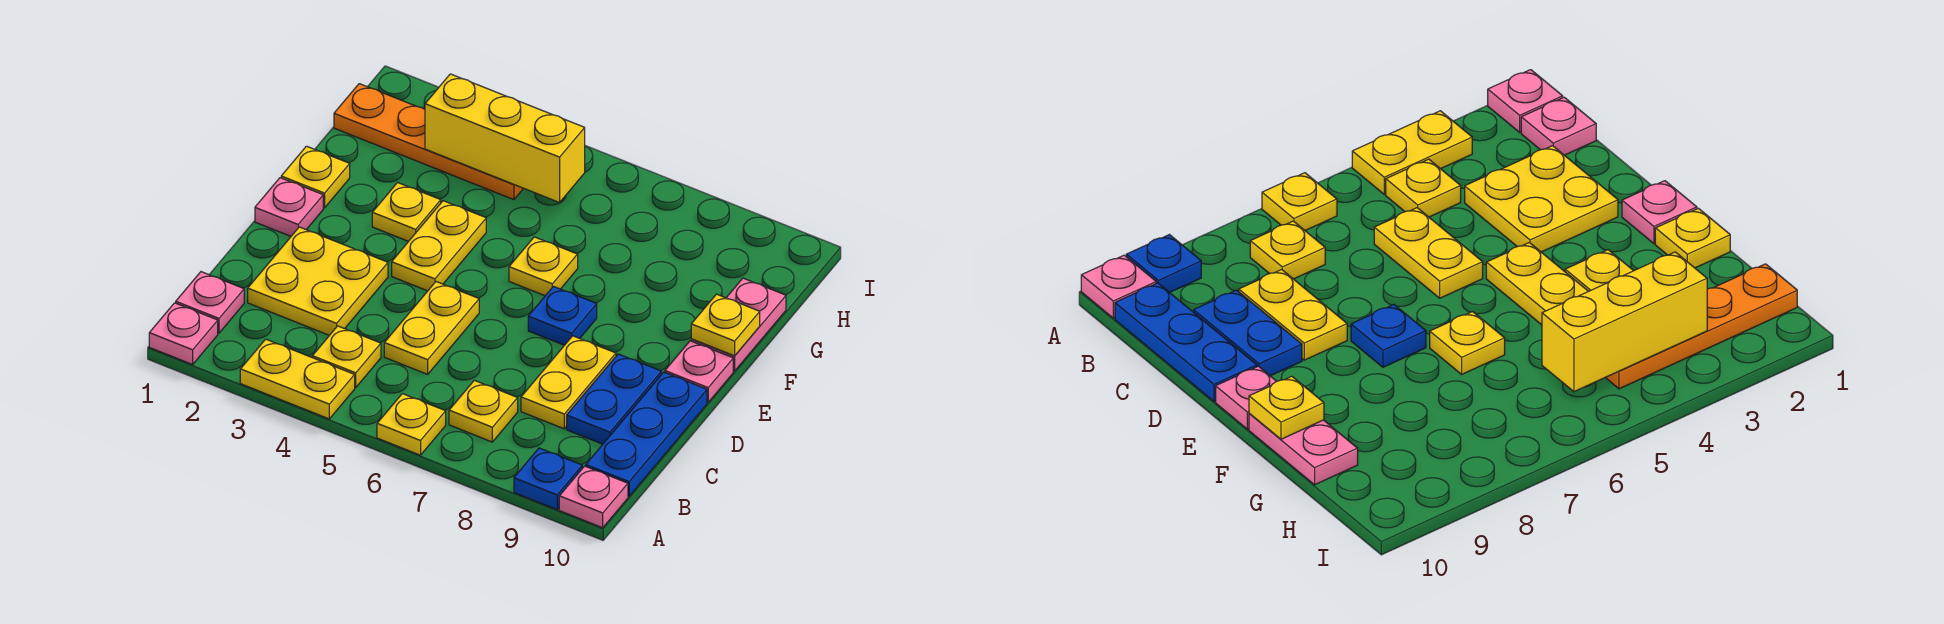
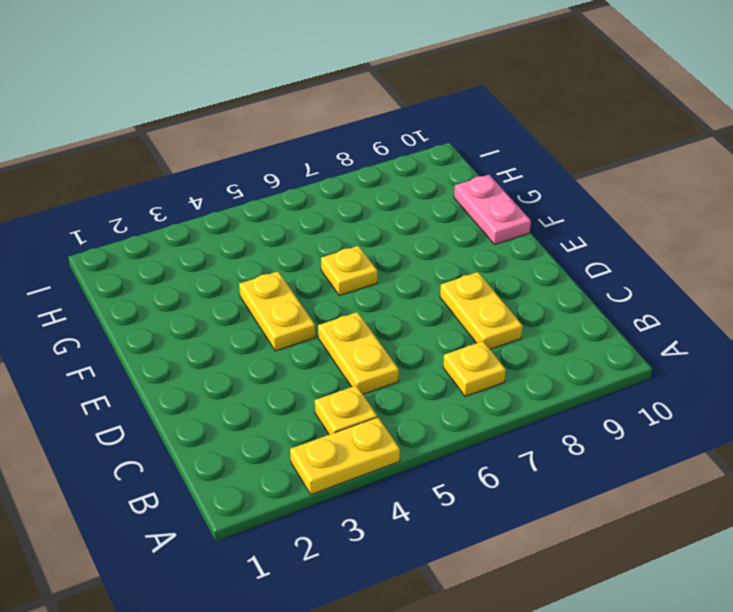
none -> pink plate A1 level 1
none -> yellow plate A6 level 1
none -> blue plate A9 level 1

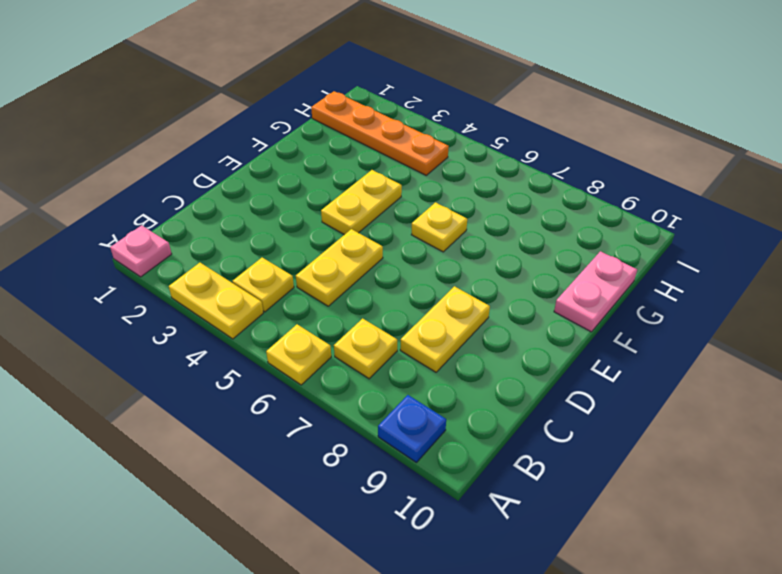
none -> pink plate A10 level 1
none -> pink plate B1 level 1
none -> blue plate B10:D10 level 1

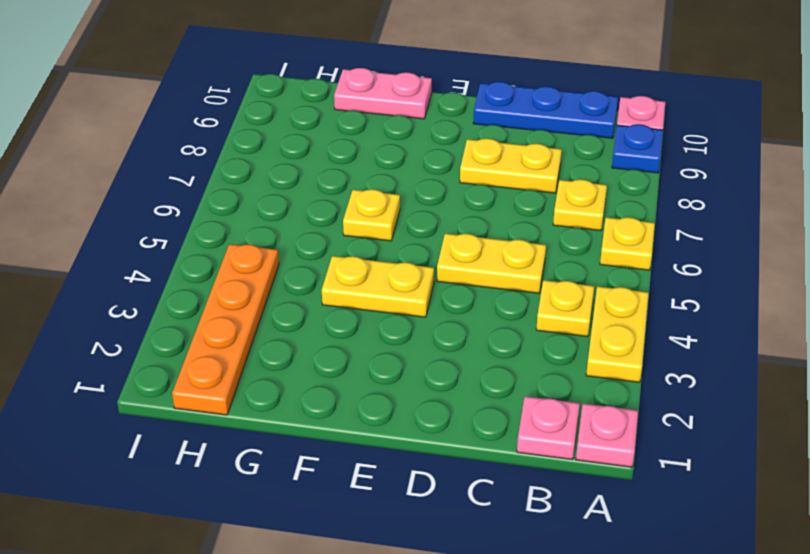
none -> yellow plate C2:D3 level 1
none -> blue plate C9:D9 level 1
none -> pink plate E1 level 1

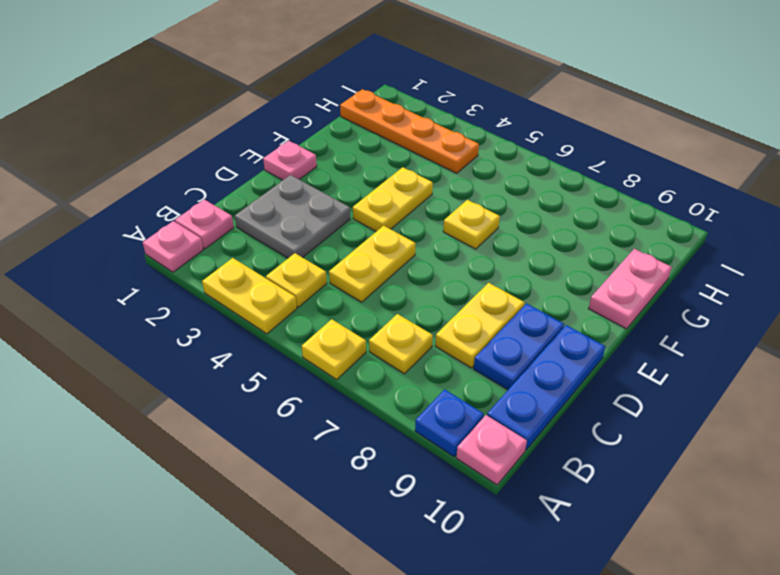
grey plate C2:D3 level 1 -> yellow plate C2:D3 level 1
none -> blue plate E7 level 1
none -> pink plate E10 level 1
none -> yellow plate F1 level 1

